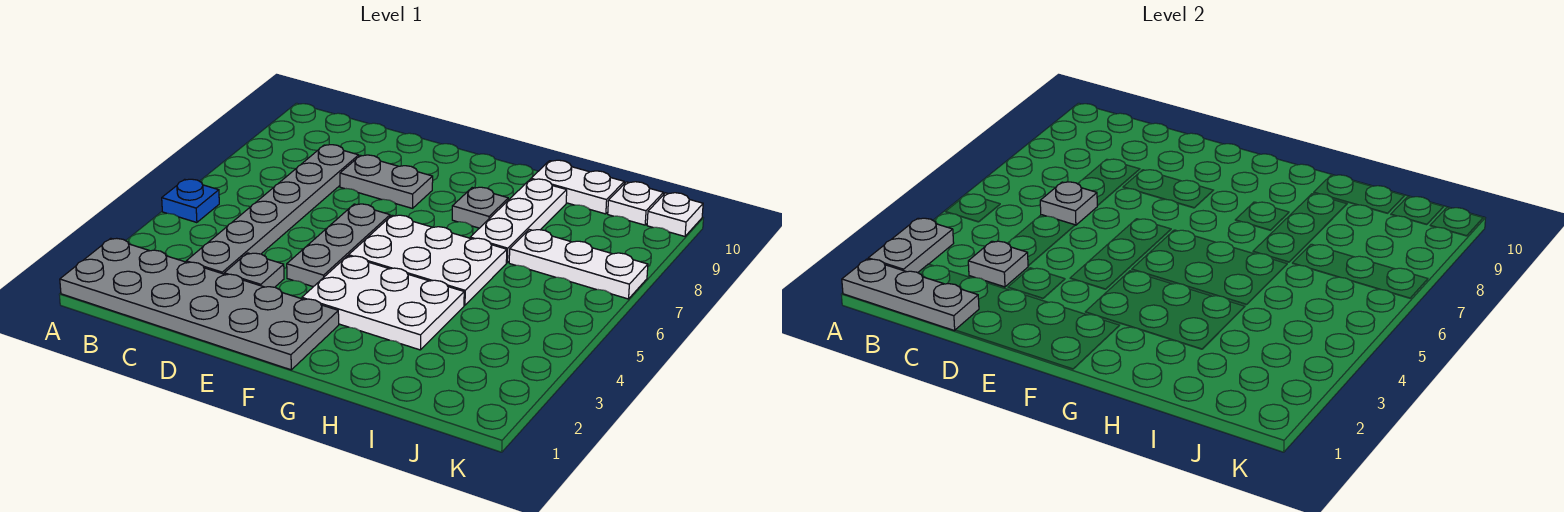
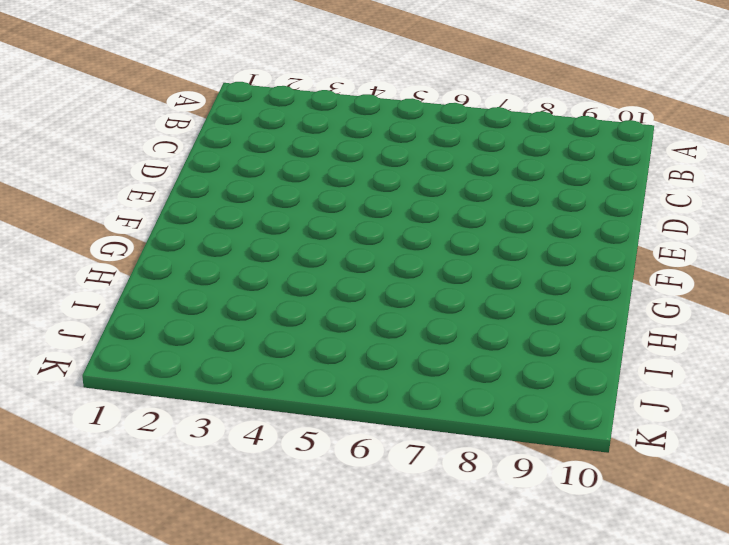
none -> grey plate A1:F2 level 1
none -> blue plate A5 level 1
none -> grey plate C3:C8 level 1

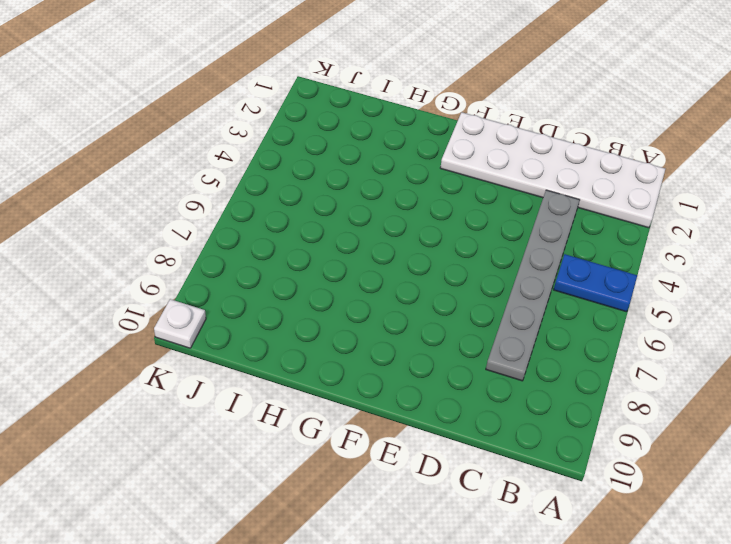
white plate A1:F2 level 1 -> grey plate A1:F2 level 1
blue plate A5:B5 level 1 -> blue plate A5 level 1
none -> grey plate D3 level 1
none -> grey plate D8:E8 level 1
none -> grey plate E4:E6 level 1

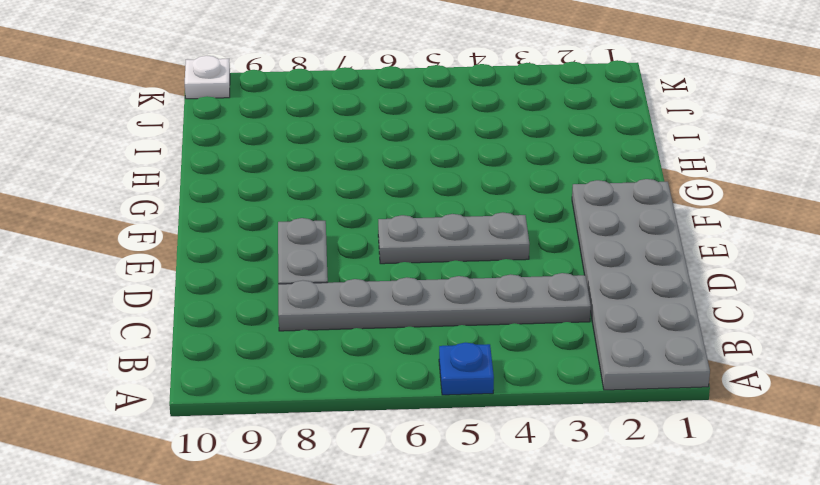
none -> grey plate D3 level 1
none -> white plate F3:H4 level 1
none -> white plate F5:H6 level 1

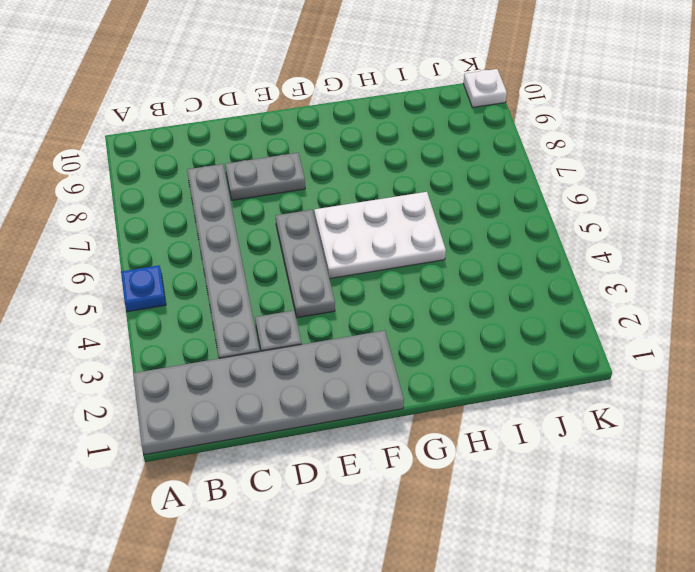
none -> white plate F3:H4 level 1
none -> grey plate G8 level 1
none -> white plate H7:H9 level 1

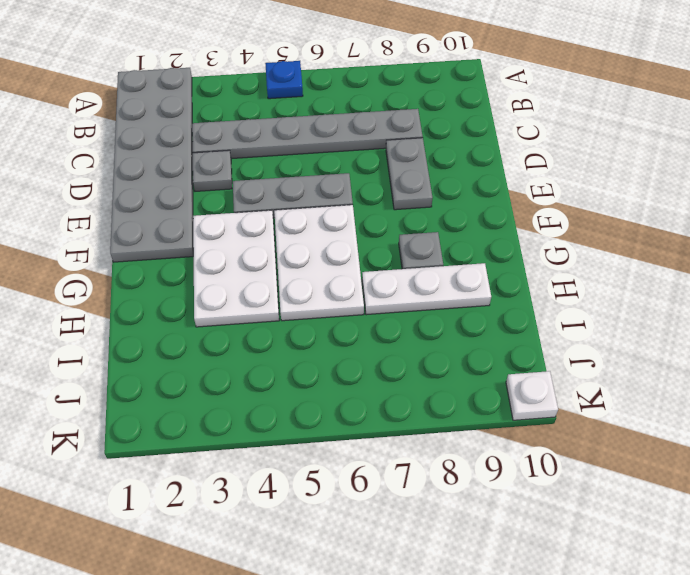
none -> white plate H10:I10 level 1
none -> white plate I7:K7 level 1
none -> white plate J10 level 1

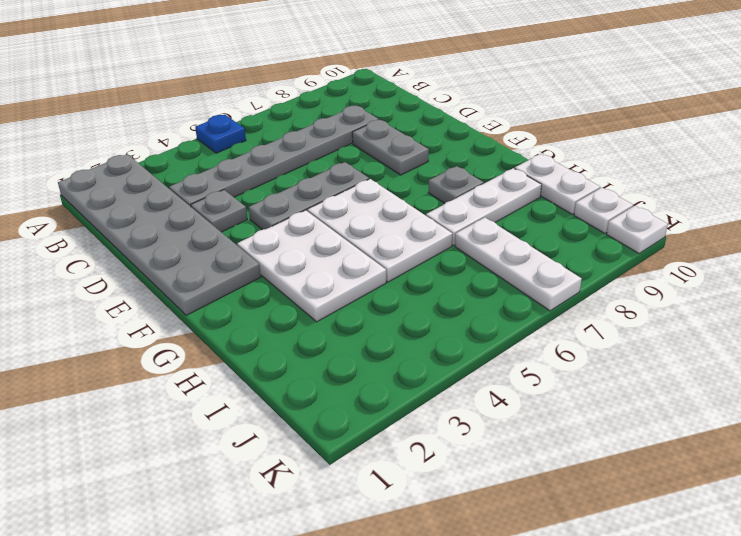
none -> grey plate A1:C1 level 2
none -> grey plate A2:A3 level 2
none -> grey plate C3 level 2

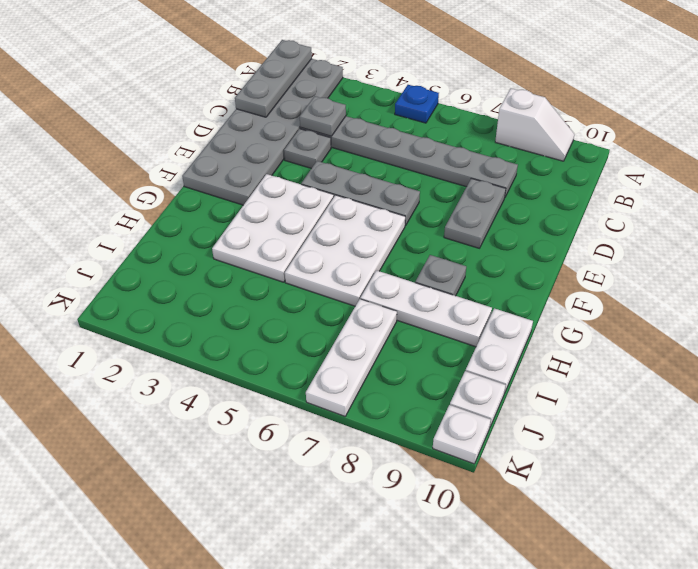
white slope A8:A9 level 1 top 8 -> none
none -> grey plate A2:A3 level 2
none -> grey plate C6 level 2

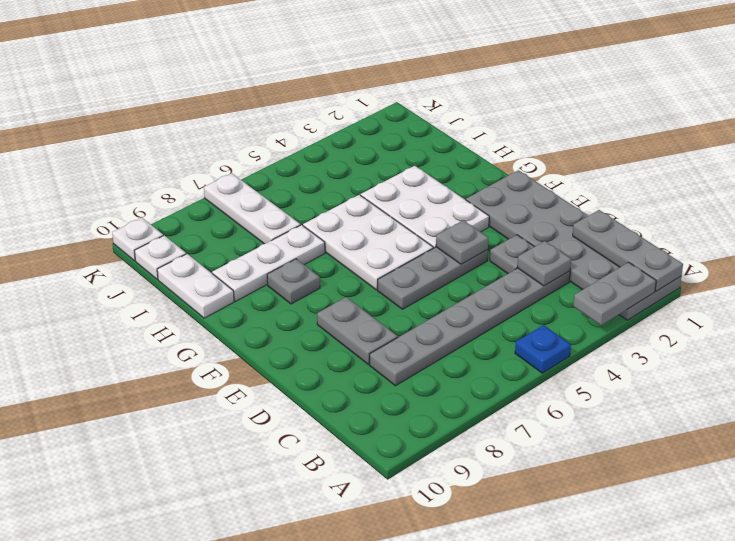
grey plate E4 level 2 -> grey plate C6 level 2

